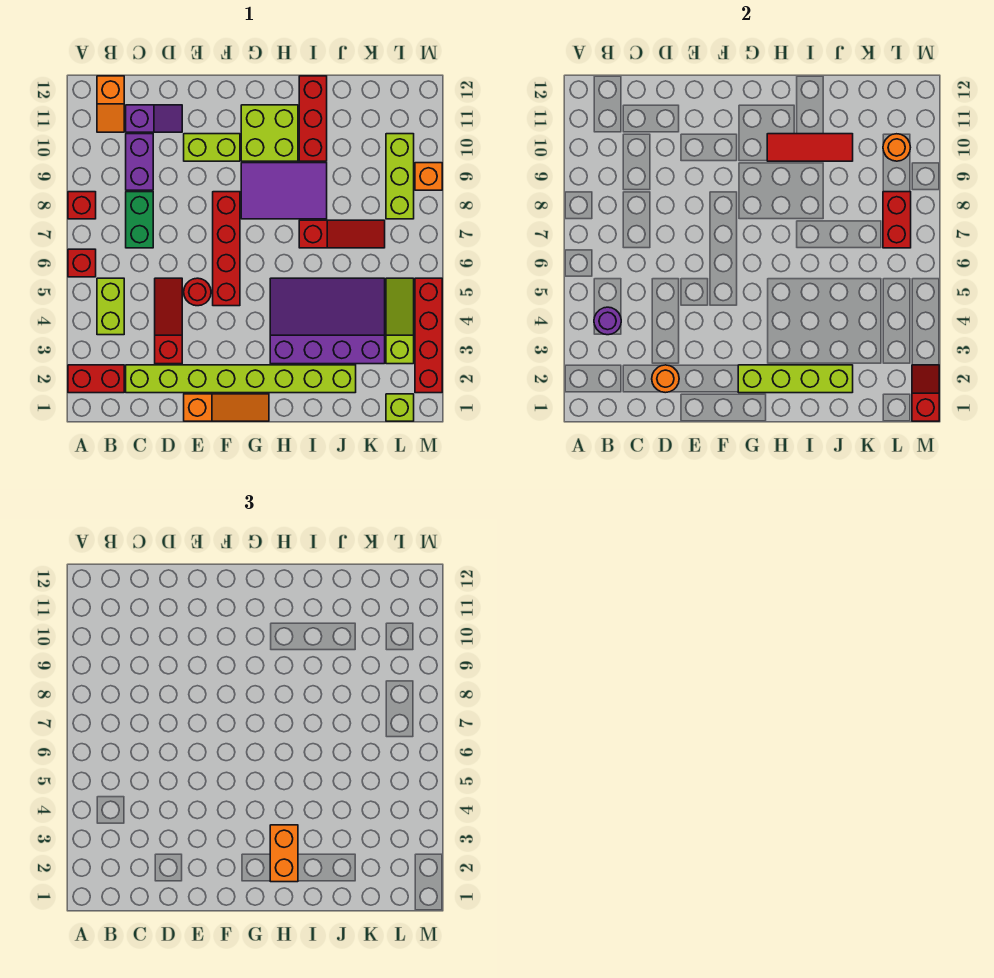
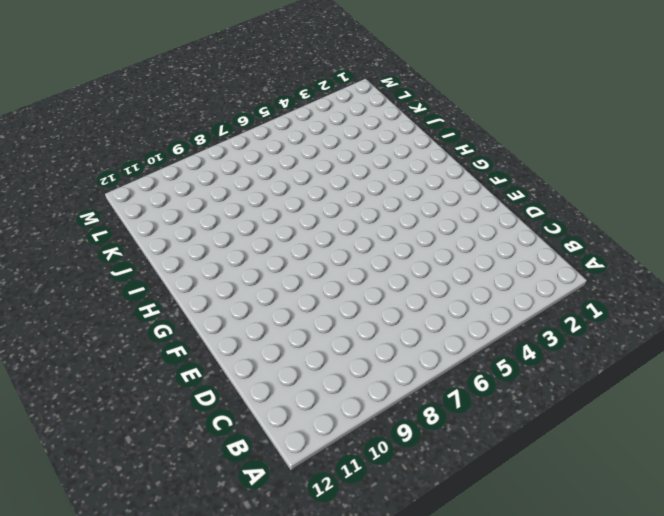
none -> red brick A2:B2 level 1
none -> red brick A6 level 1
none -> red brick A8 level 1
none -> lime brick B4:B5 level 1

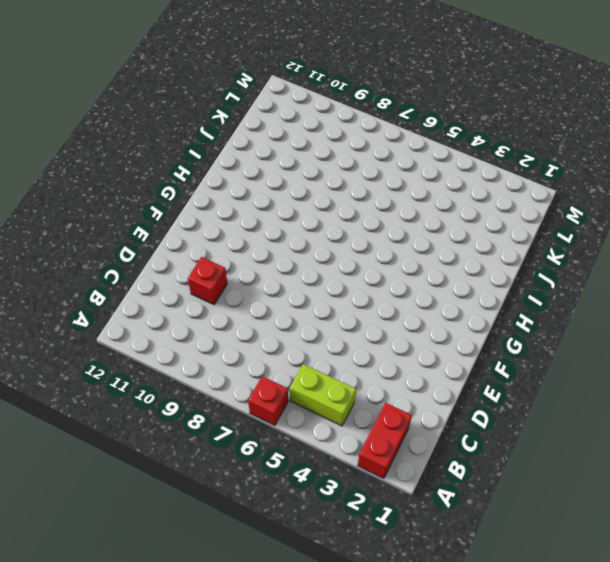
red brick D10 level 1 -> red brick A8 level 1
none -> orange slope B11:B12 level 1 top 12
none -> lime brick C2:J2 level 1
none -> green brick C7:C8 level 1
none -> purple brick C9:C10 level 1

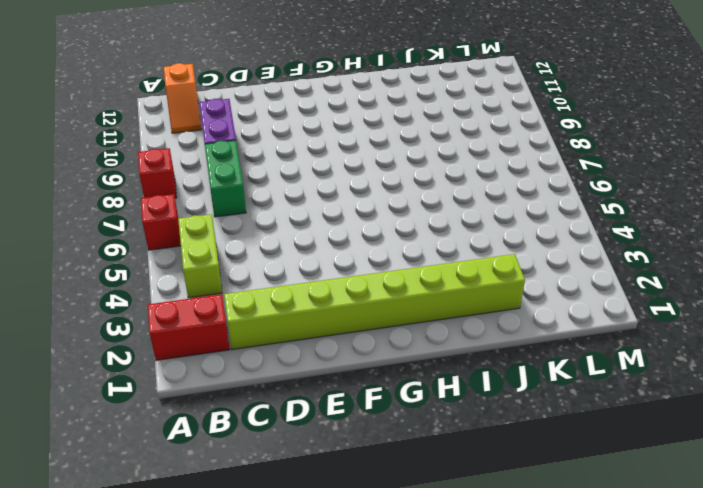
none -> purple slope C11:D11 level 1 top C
none -> red slope D3:D5 level 1 top 3
none -> orange slope E1:G1 level 1 top E
none -> red round brick E5 level 1

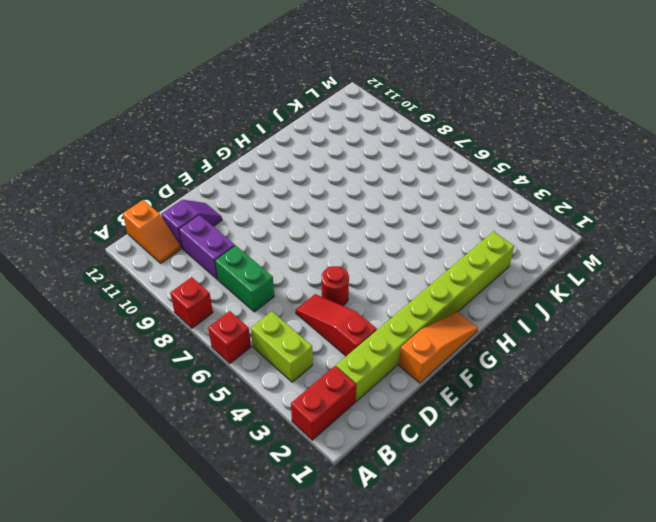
none -> lime brick E10:F10 level 1
none -> red brick F5:F8 level 1
none -> purple tile G8:I9 level 1
none -> lime brick G10:H11 level 1

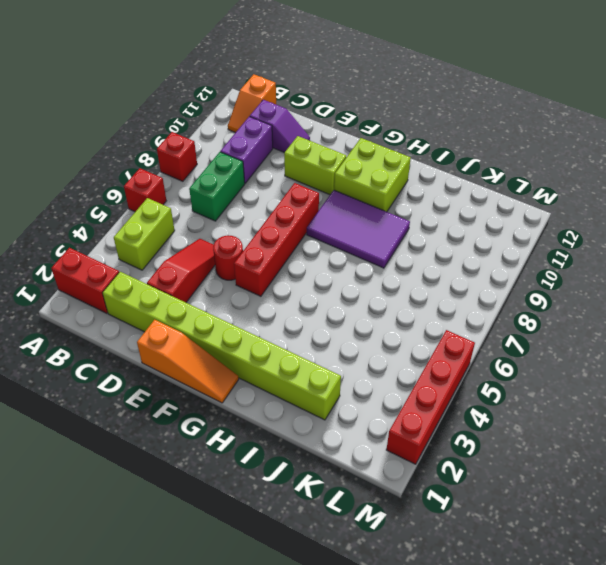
none -> purple slope H3:K5 level 1 top 3
none -> red slope I7:K7 level 1 top I
none -> red brick I10:I12 level 1
none -> lime brick L1 level 1

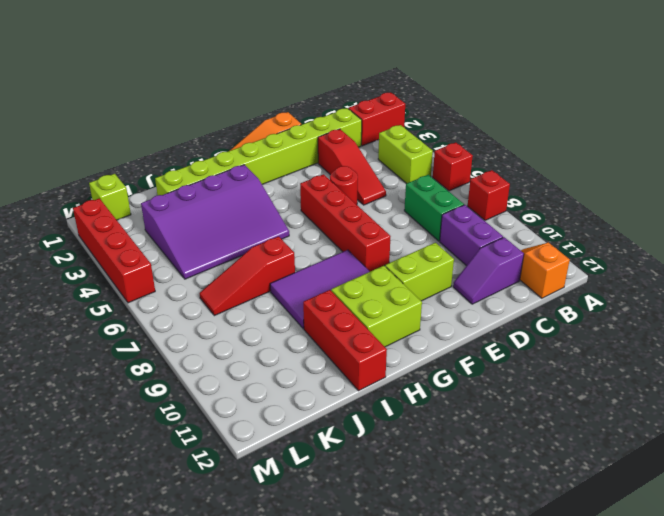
none -> lime slope L3:L5 level 1 top 3
none -> lime brick L8:L10 level 1
none -> orange brick M9 level 1
none -> purple round brick B4 level 2

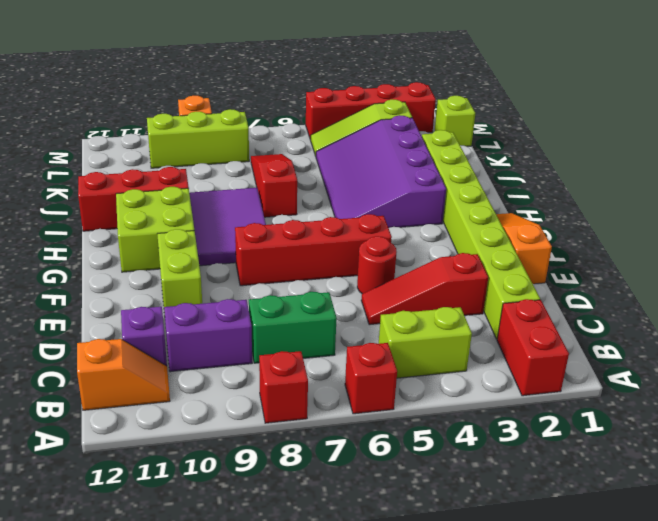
none -> purple round brick B4 level 2
none -> orange round brick D2 level 2
none -> lime brick G2:J2 level 2
none -> red tile H10:J10 level 2

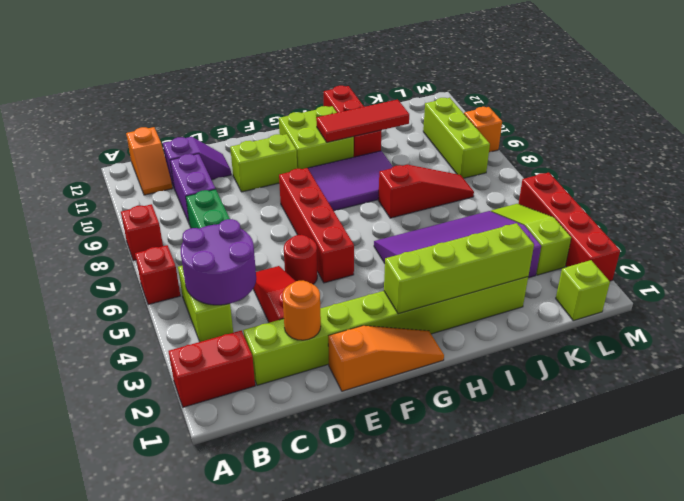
purple round brick B4:C5 level 2 -> purple round brick B4 level 2
none -> red brick L7:L8 level 2
none -> orange round brick L10 level 2
none -> red slope M1:M2 level 2 top 1
none -> orange brick H2:H3 level 3

